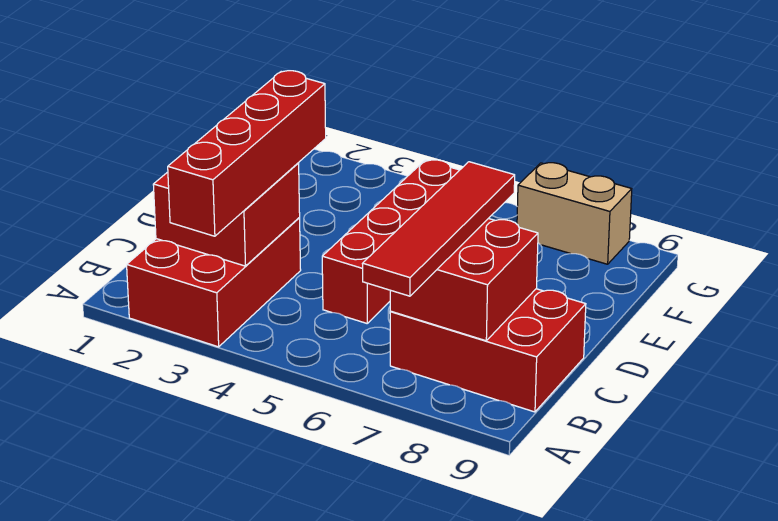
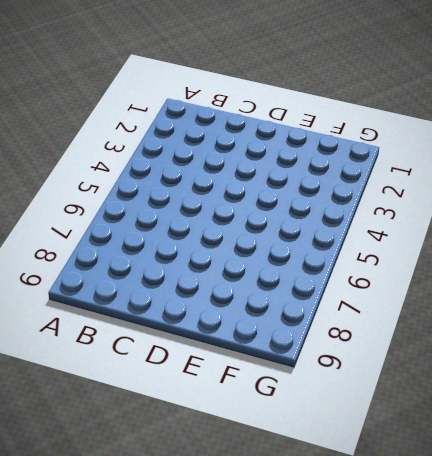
none -> red brick A2:C3 level 1
none -> red brick B7:C9 level 1

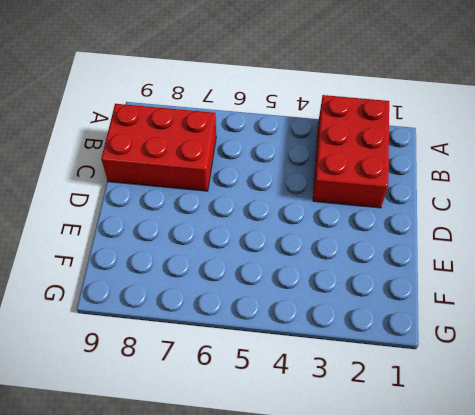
none -> red brick C5:F5 level 1
none -> tan brick G7:G8 level 1

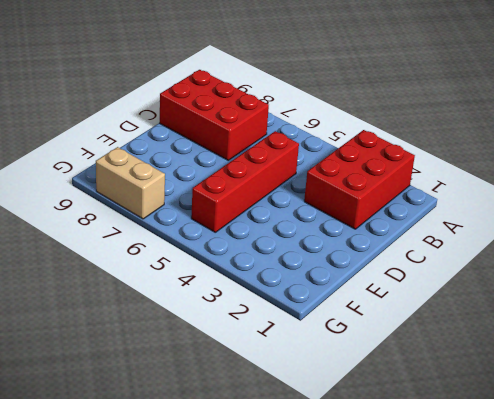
none -> red brick B2:C3 level 2
none -> red brick B7:C8 level 2

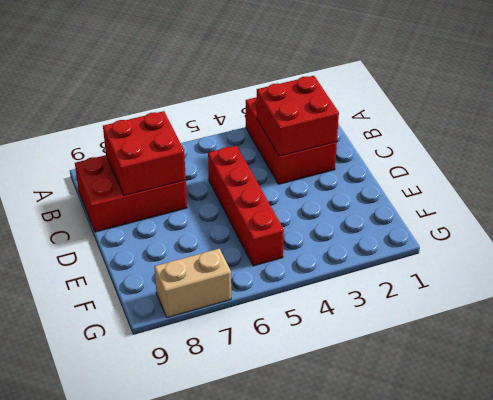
none -> red brick A3:D3 level 3
none -> red tile A7:D7 level 3

